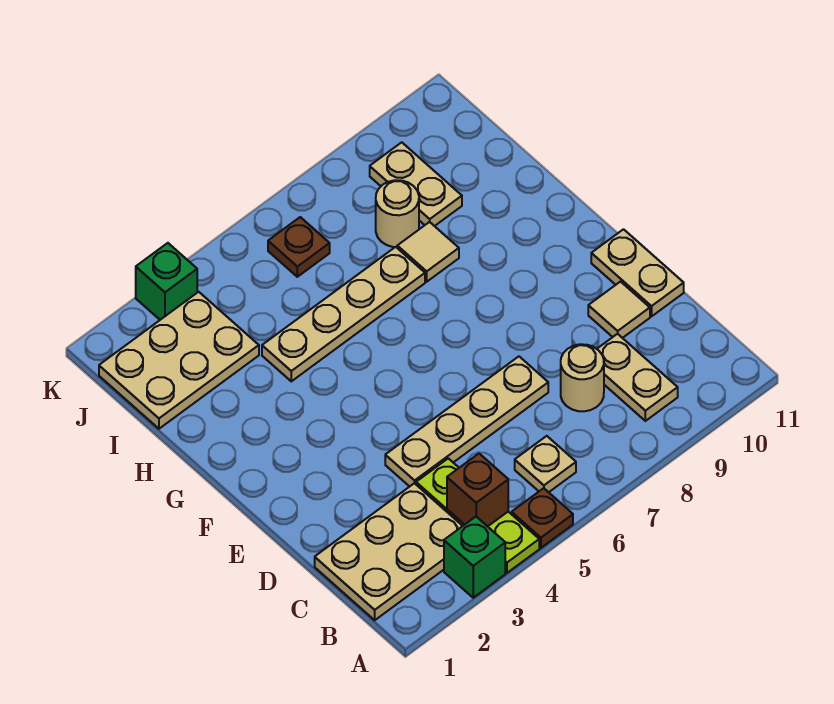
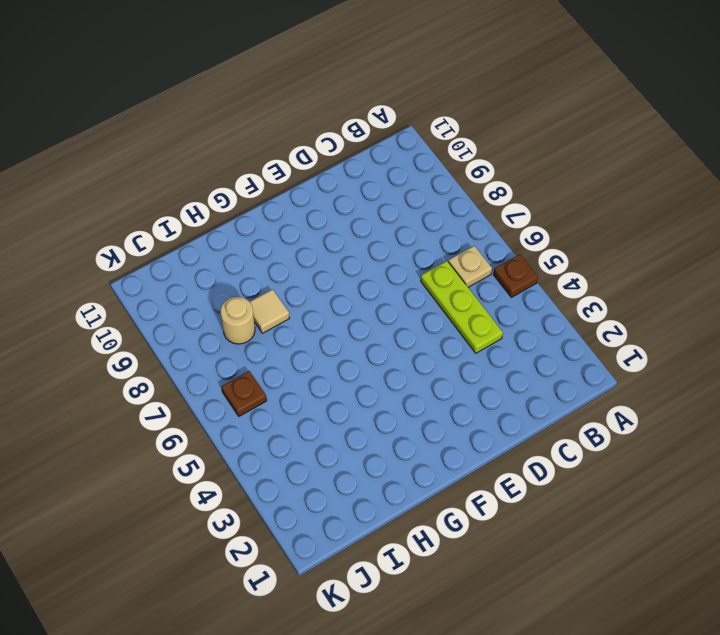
lime plate C4:C6 level 1 -> lime plate A4:C4 level 1
none -> green brick A3 level 1
none -> tan plate B1:C3 level 1
none -> tan plate B9:C9 level 1

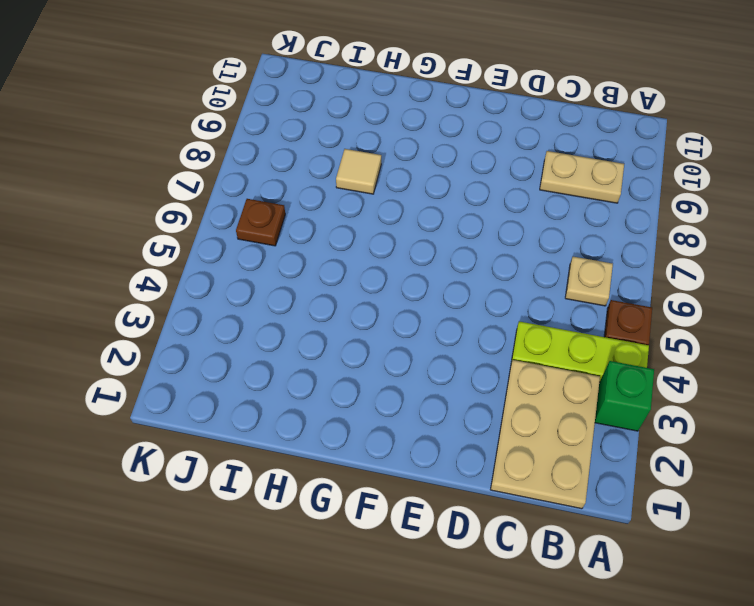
none -> tan round brick C8 level 1
none -> tan plate D4:D7 level 1
none -> tan tile D10 level 1

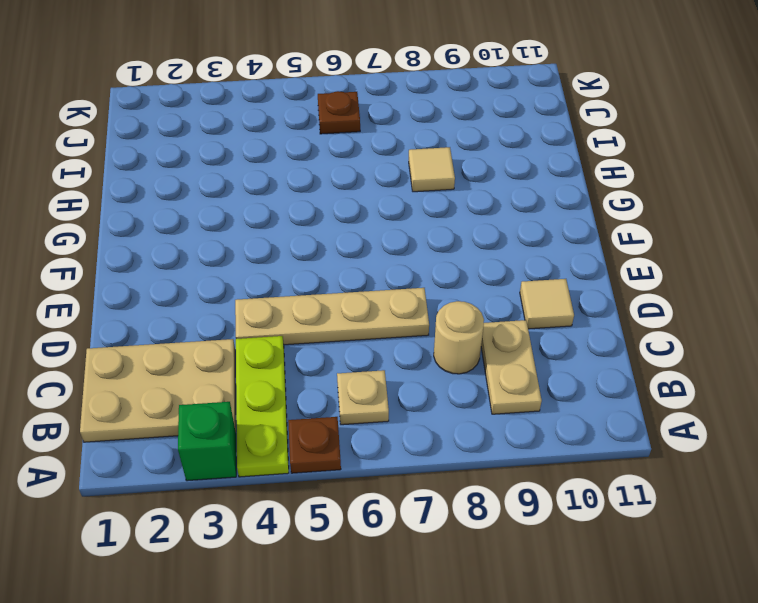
none -> tan plate D11:E11 level 1
none -> tan plate H4:H7 level 1
none -> tan plate I1:J3 level 1

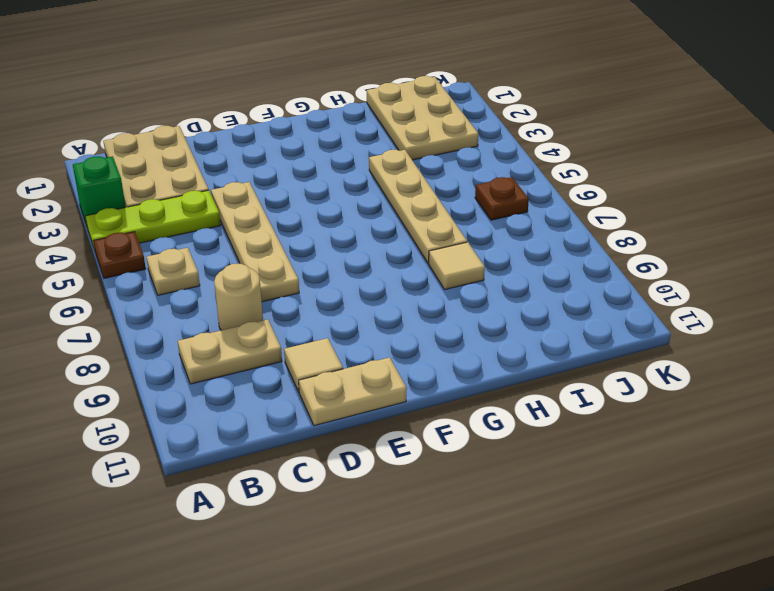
none -> tan round brick I8 level 1
none -> tan plate I9:J9 level 1
none -> green brick K3 level 1

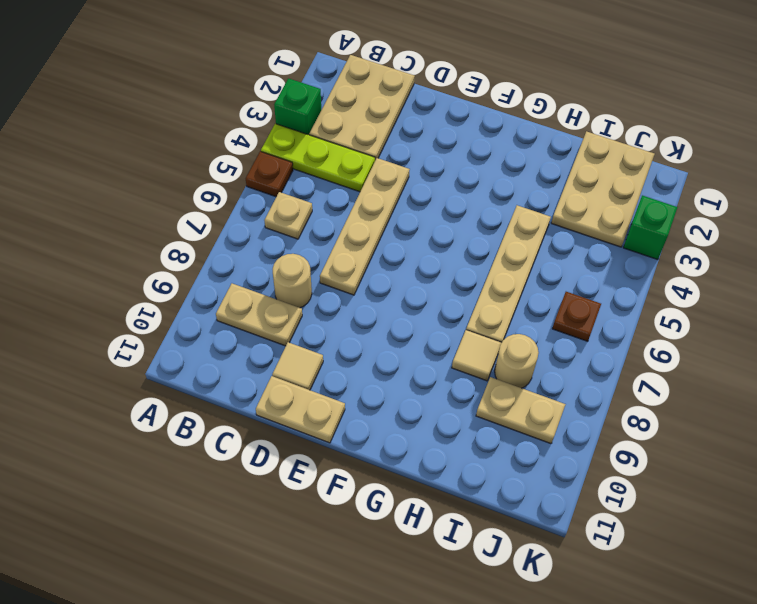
none -> brown brick B4 level 2

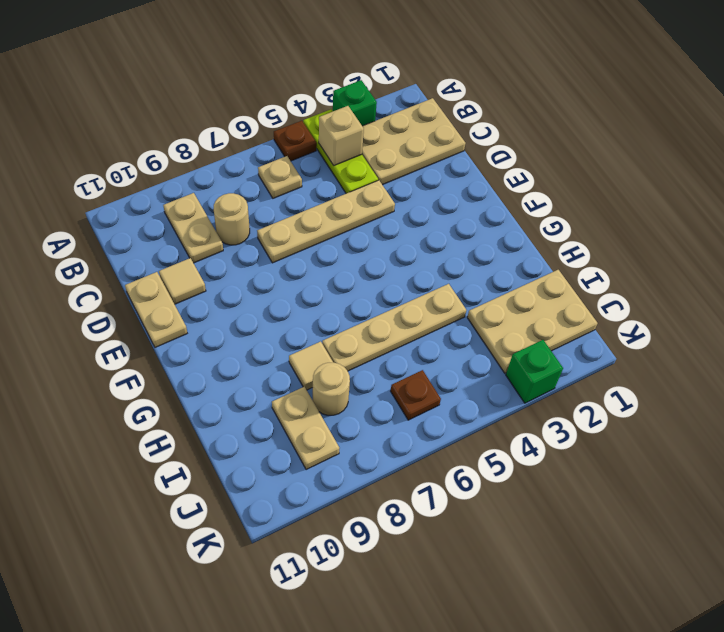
tan brick B4 level 2 -> brown brick B4 level 2

